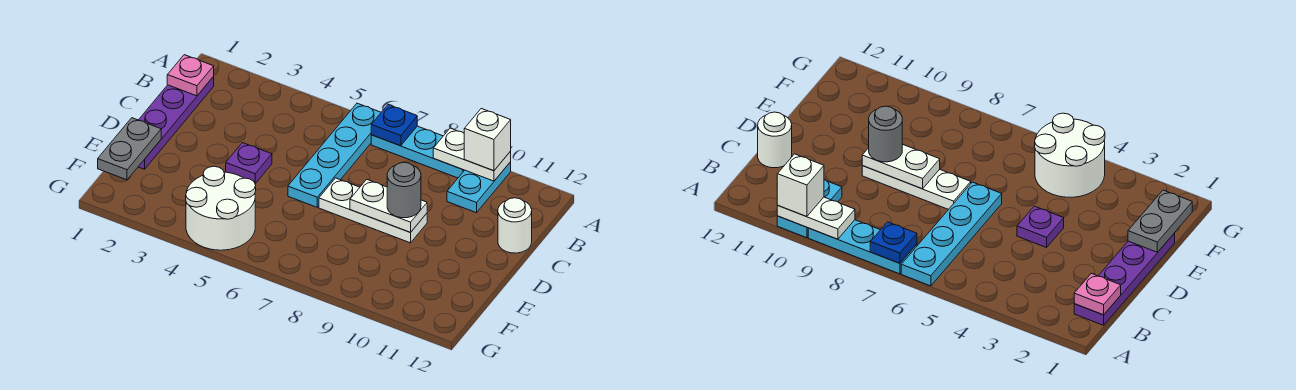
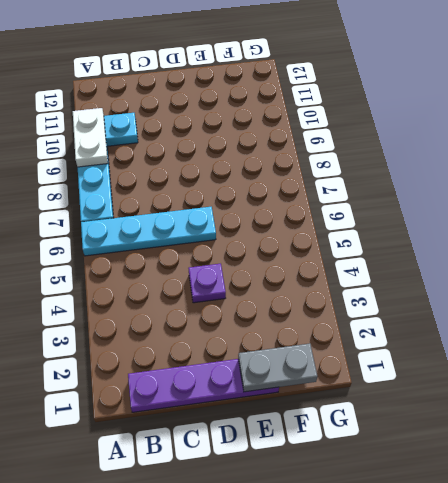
none -> white round brick C12 level 1
none -> white plate D7:D9 level 1
none -> white round brick F4:G5 level 1

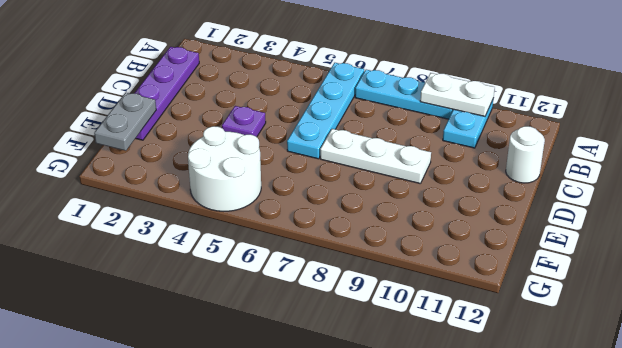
none -> blue plate A7 level 2
none -> pink plate B1 level 2
none -> white plate D8:D9 level 2

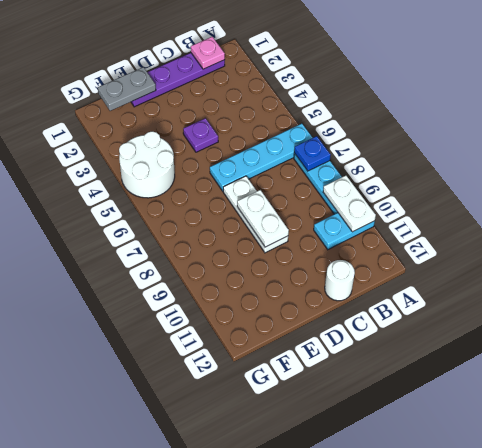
none -> white brick A10 level 3
none -> grey round brick D9 level 3

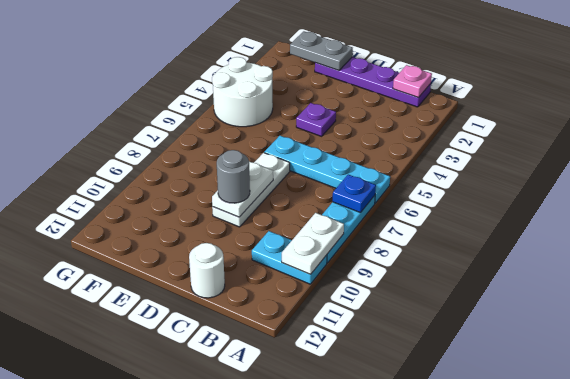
none -> white brick A10 level 3

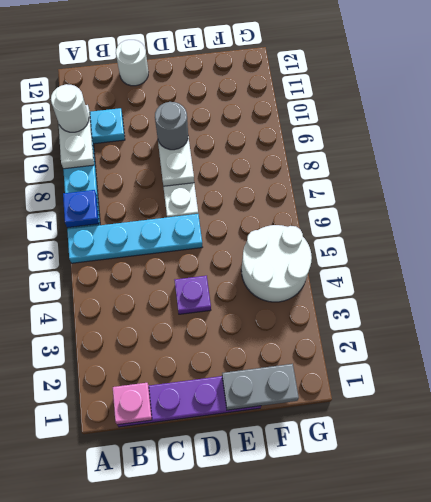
white round brick A10 level 3 -> white brick A10 level 3

